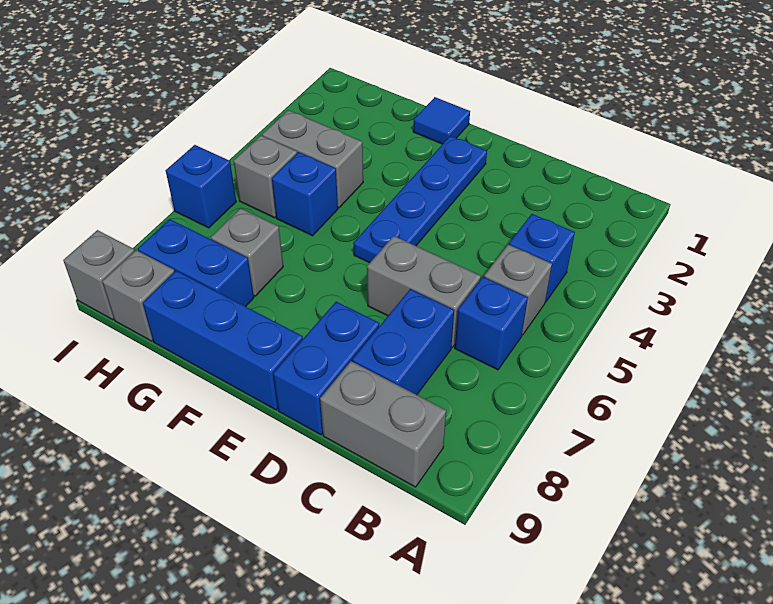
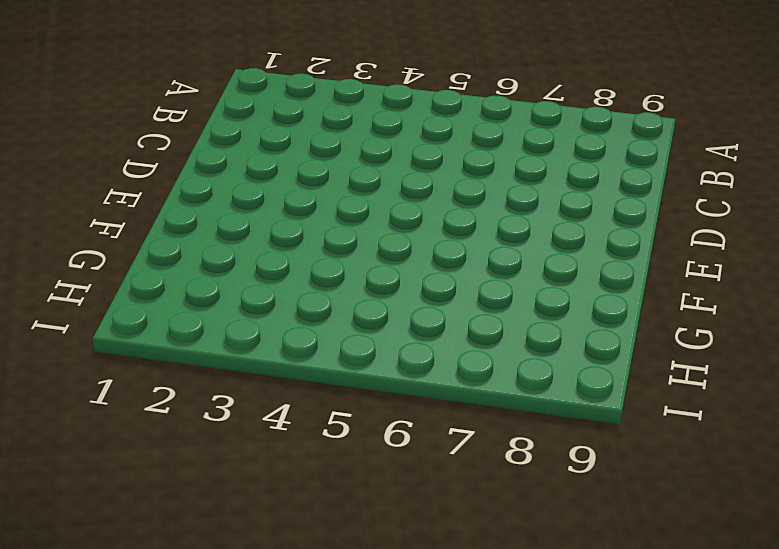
none -> blue brick B4 level 1
none -> grey brick B5 level 1
none -> blue brick B6 level 1

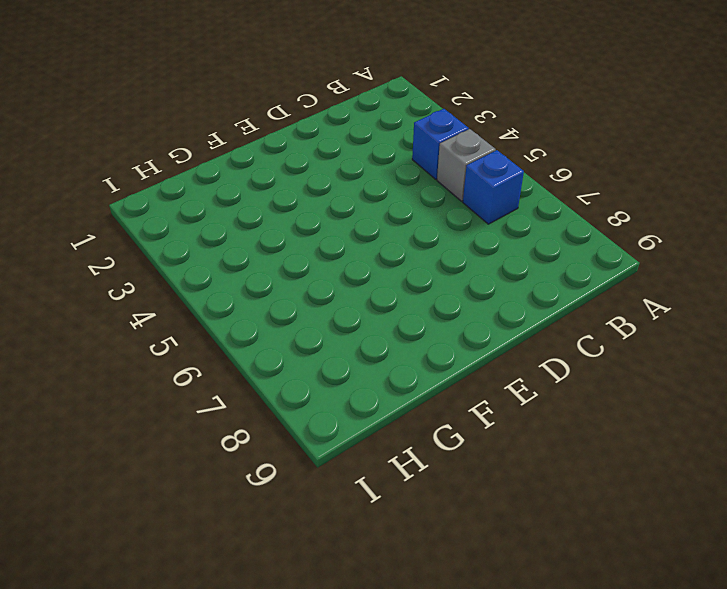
none -> grey brick B9:C9 level 1
none -> grey brick C6:D6 level 1
none -> blue brick C7:C8 level 1

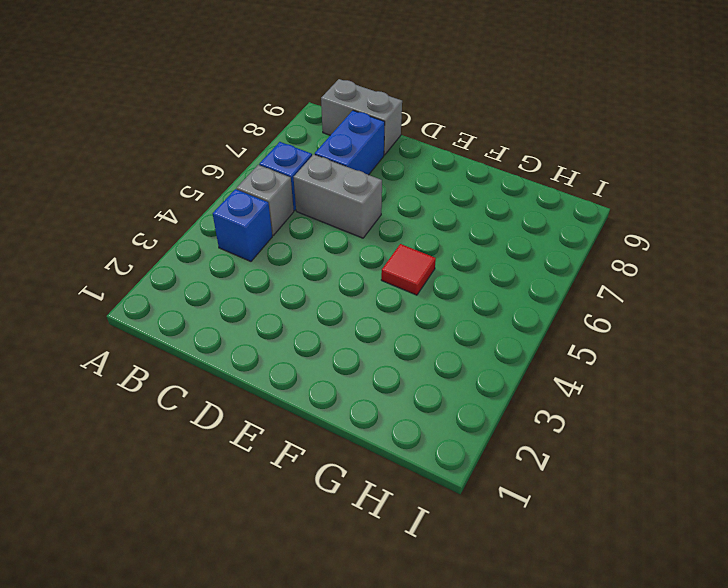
red tile F5 level 1 -> none
none -> blue brick D8:D9 level 1
none -> blue plate E2:E5 level 1
none -> blue brick E9:G9 level 1

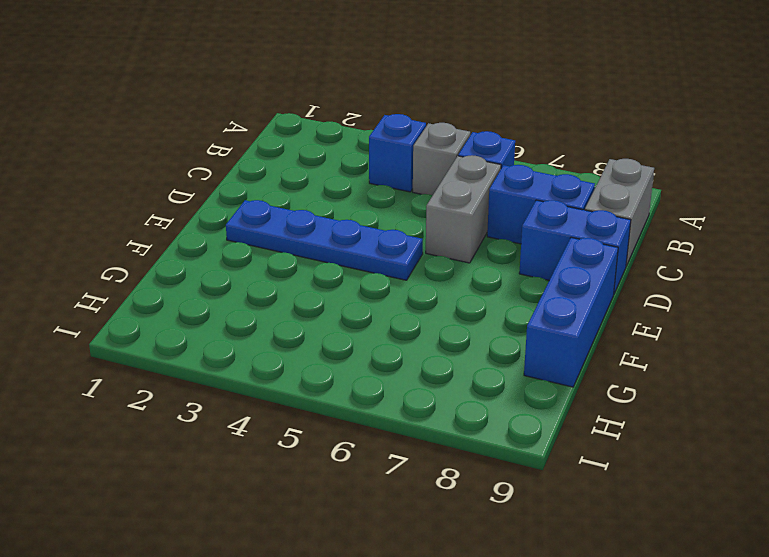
none -> blue tile F1 level 1
none -> grey brick G4:H4 level 1
none -> blue brick G5 level 1

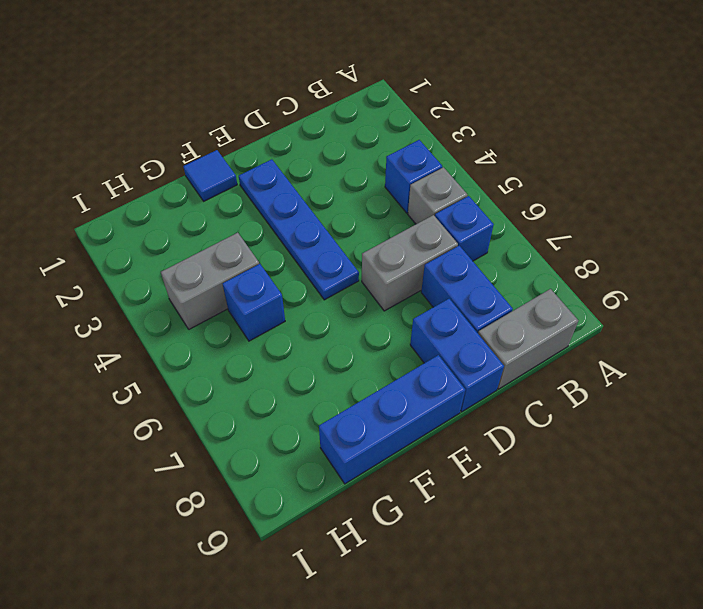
none -> grey brick G7 level 1
none -> blue brick G8:H8 level 1
none -> grey brick H5 level 1

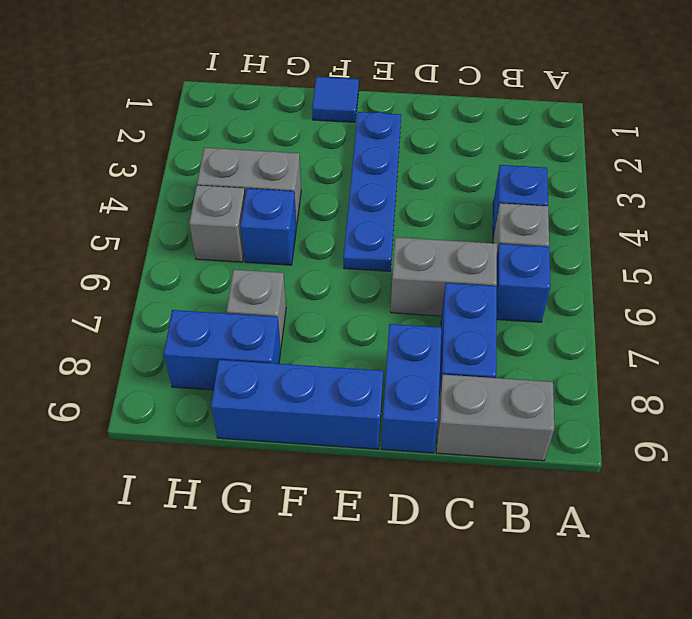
none -> grey brick H9 level 1
none -> blue brick I6 level 1
none -> grey brick I9 level 1

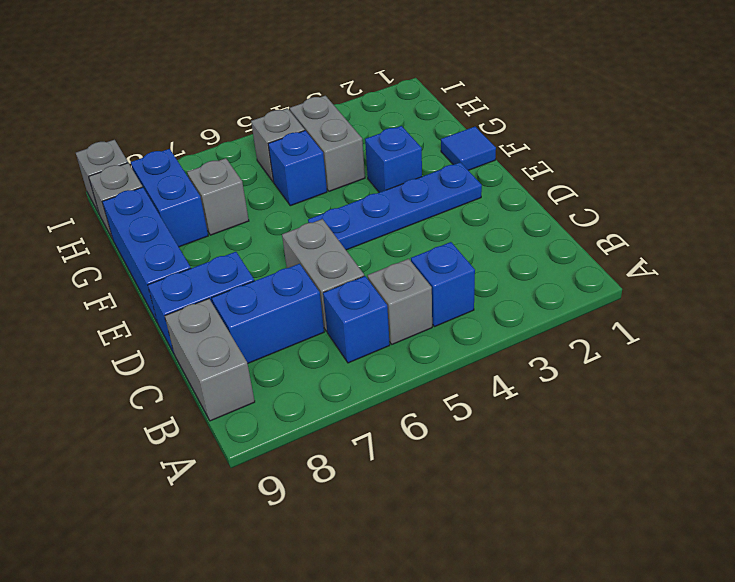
blue brick F3 level 1 -> blue brick I6 level 1

